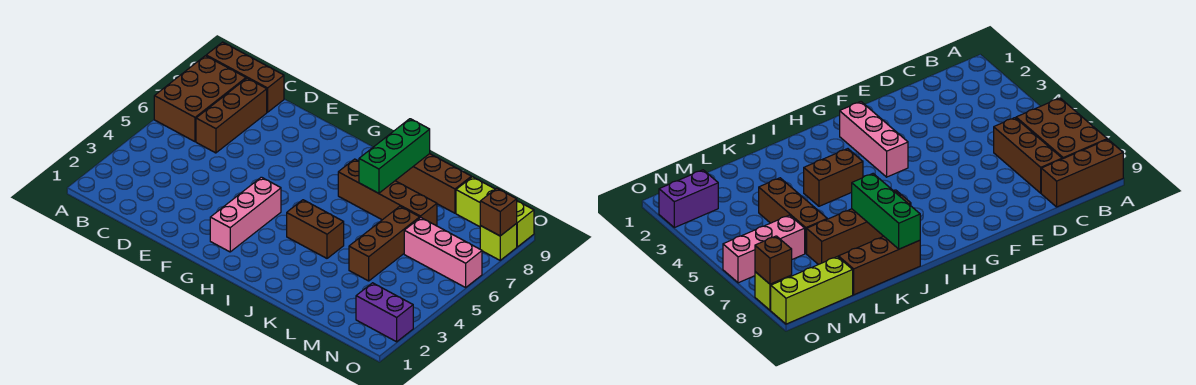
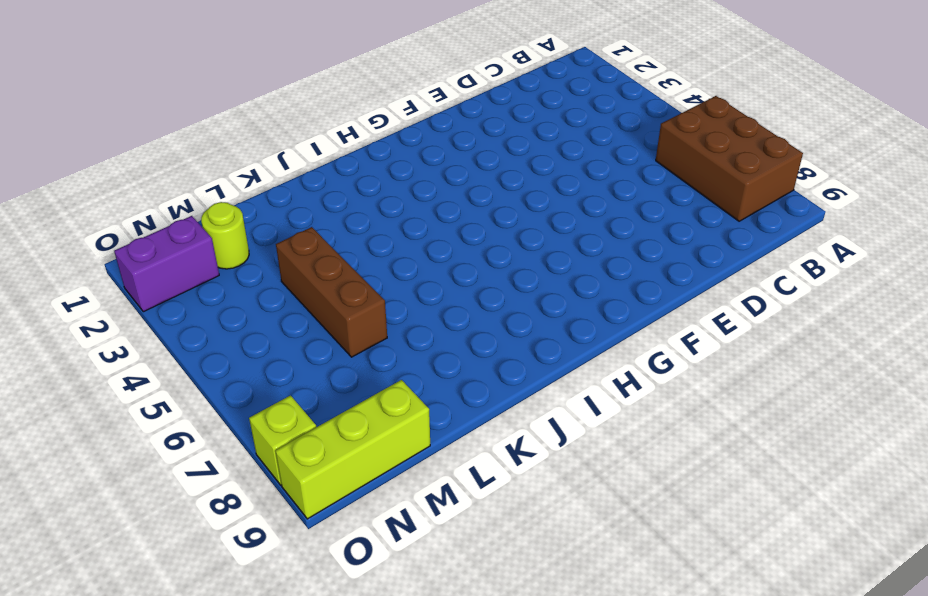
lime round brick M2 level 1 -> none
none -> brown brick A9:C9 level 1
none -> brown brick C6:C8 level 1
none -> pink brick G2:G4 level 1

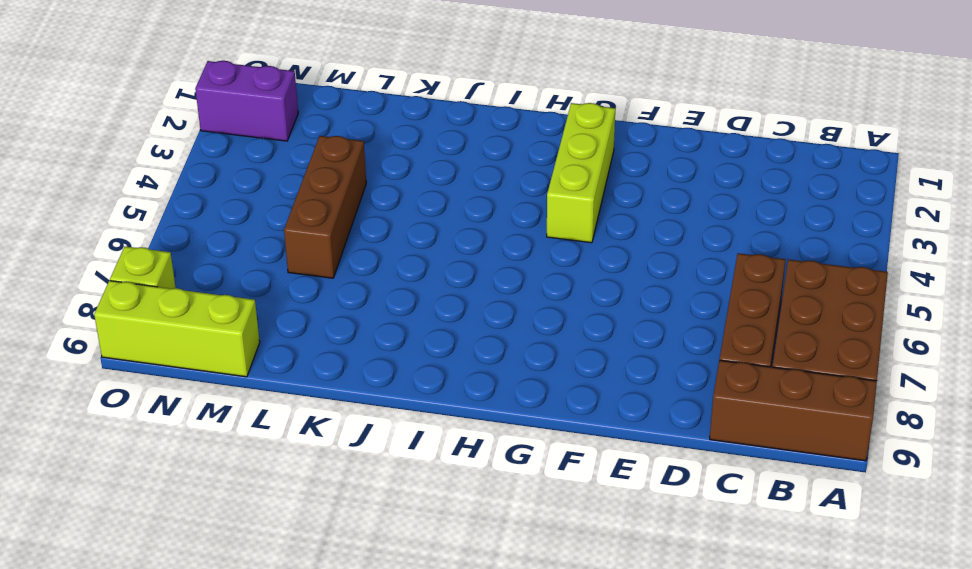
lime brick G2:G4 level 1 -> pink brick G2:G4 level 1
none -> brown brick I4:J4 level 1
none -> brown brick I7:L7 level 1
none -> brown brick J9:L9 level 1

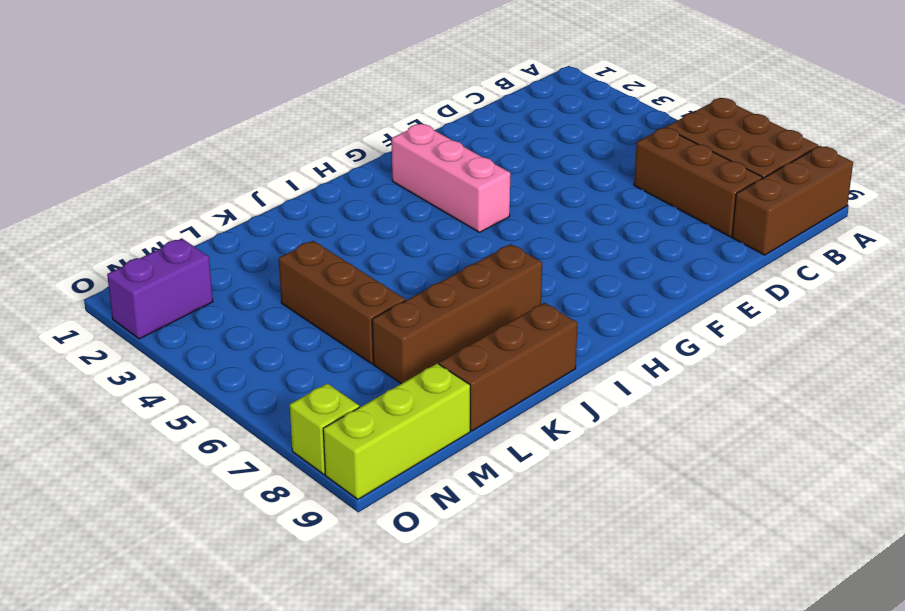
none -> brown brick I4:J4 level 1
none -> pink brick M6:O6 level 1
none -> green brick J7:J9 level 2

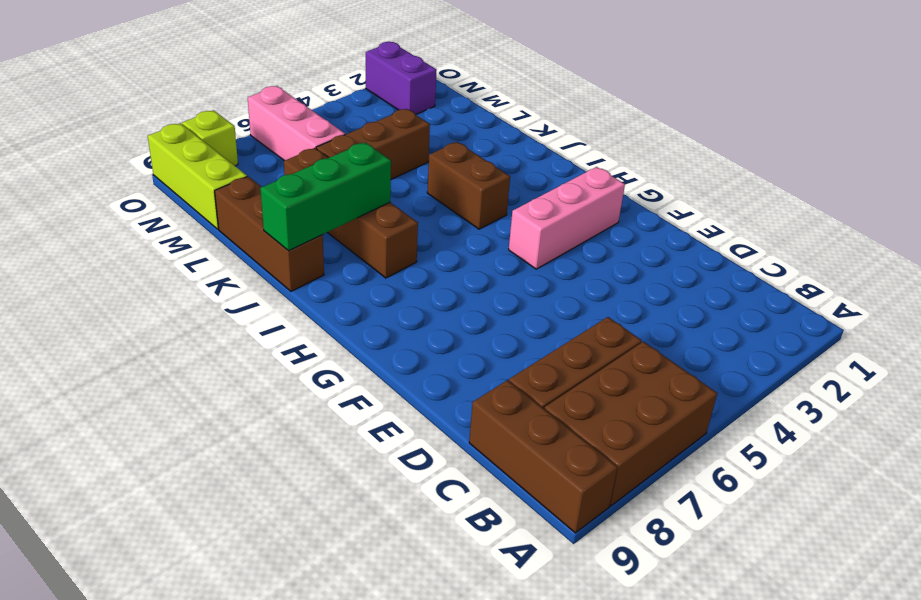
none -> brown brick O8 level 2

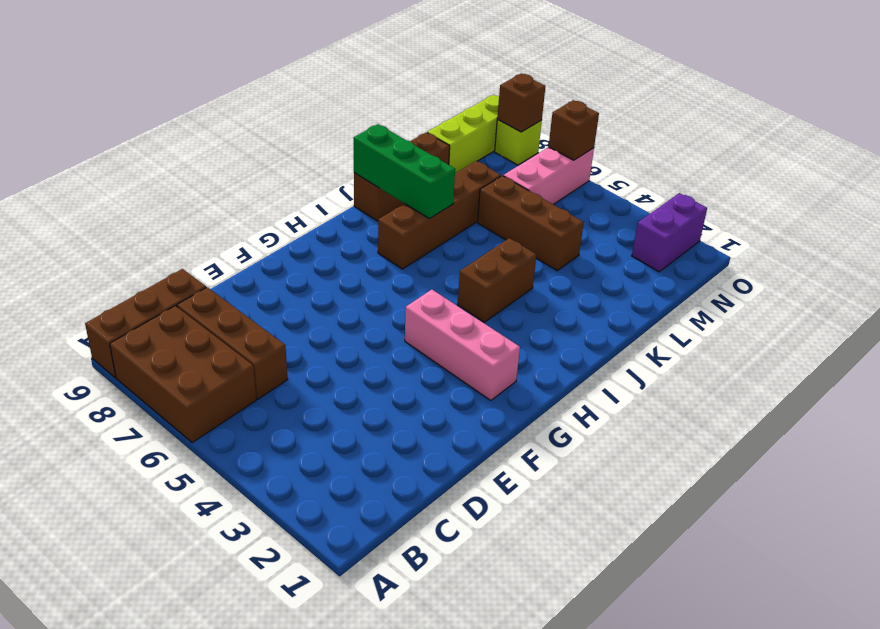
brown brick O6 level 2 -> none

